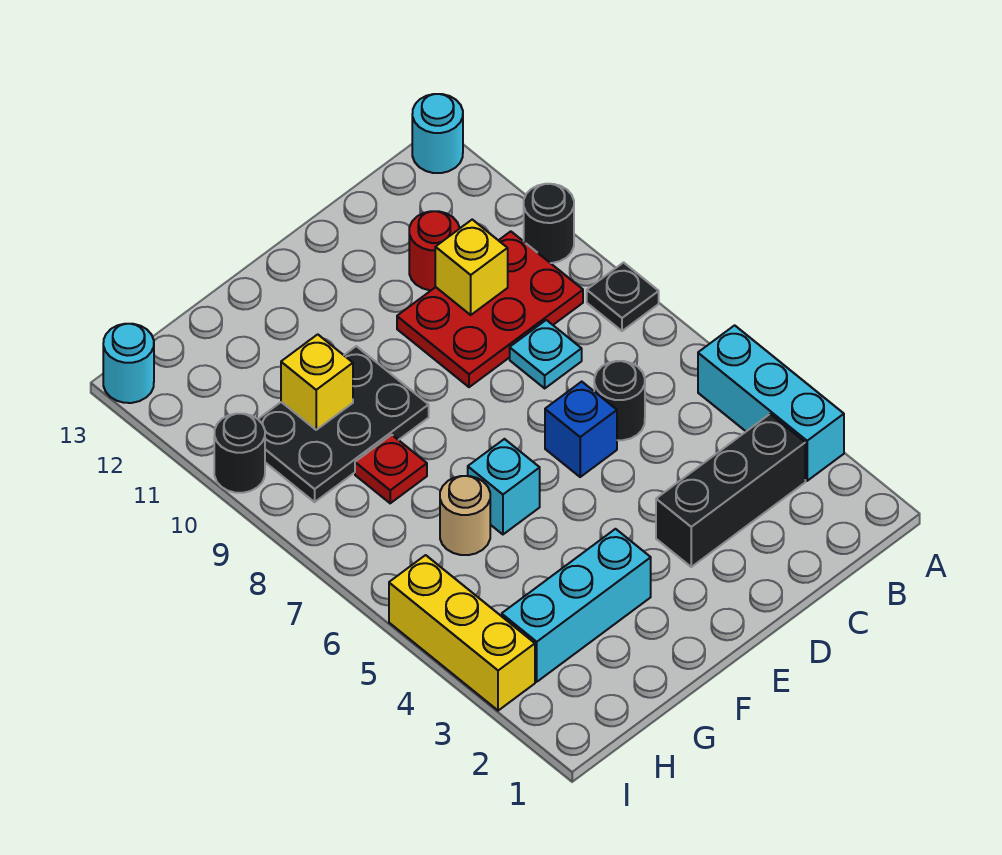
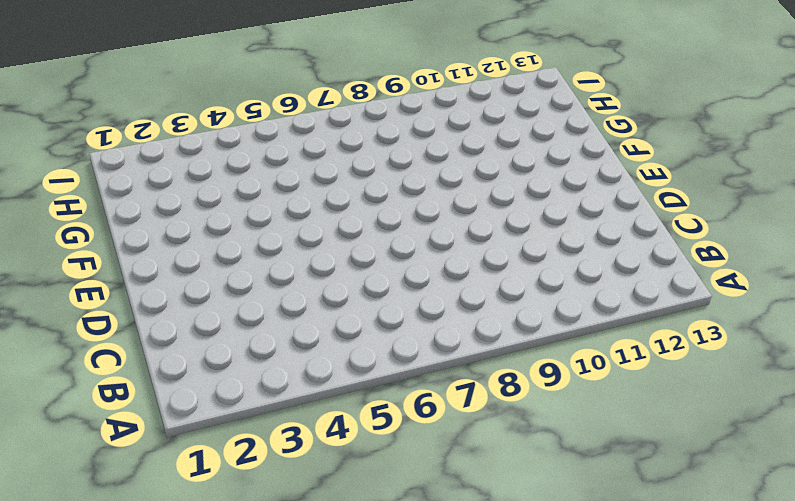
none -> cyan brick A3:A5 level 1
none -> black plate A8 level 1
none -> black round brick A10 level 1

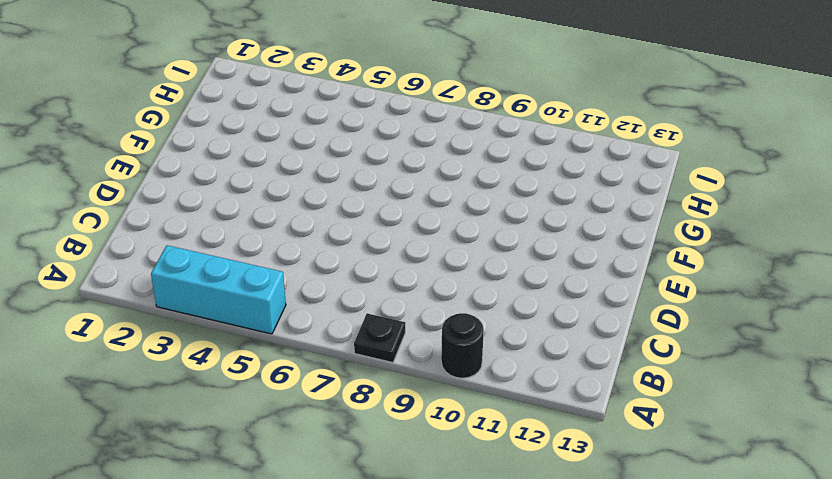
none -> cyan round brick A13 level 1
none -> black brick B3:D3 level 1
none -> red plate B9:D10 level 1

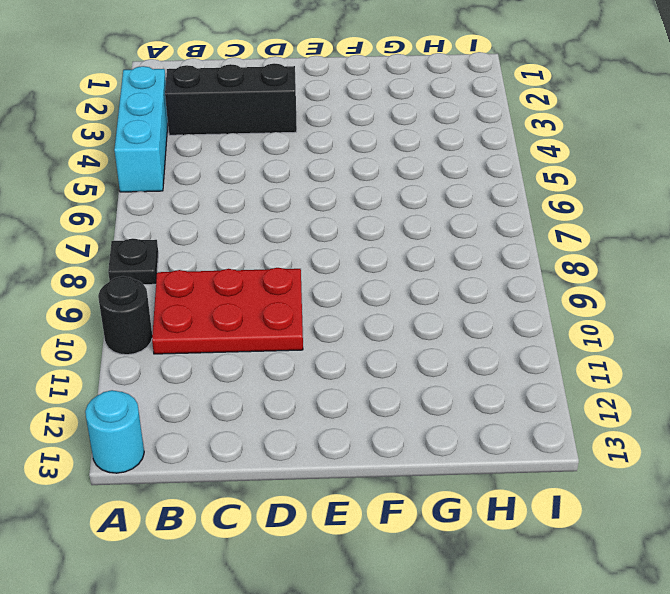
none -> black round brick C6 level 1
none -> cyan plate C8 level 1
none -> red round brick C11 level 1

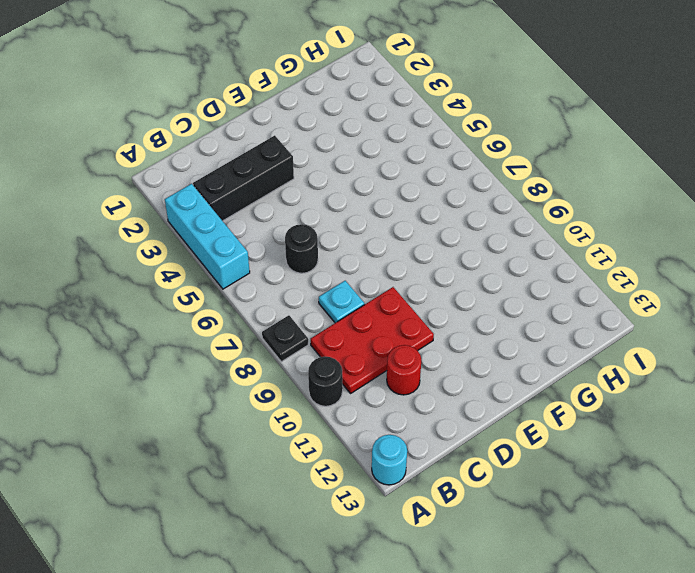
none -> blue brick D6 level 1
none -> cyan brick F3:H3 level 1
none -> cyan brick F6 level 1

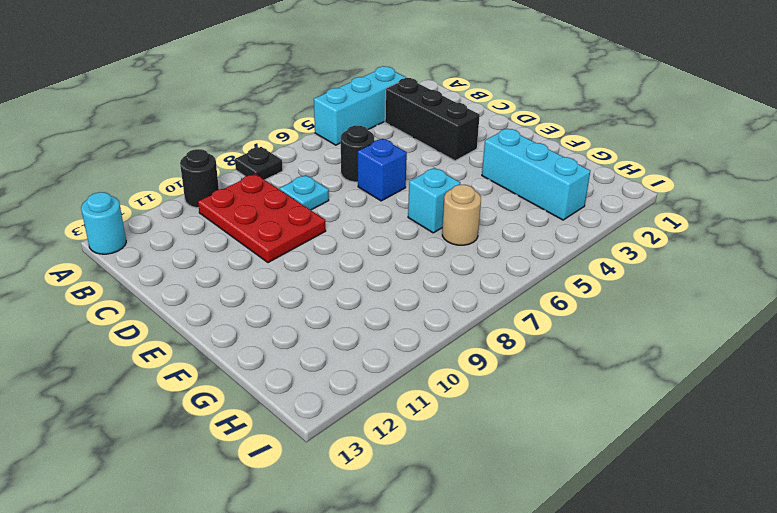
none -> red round brick C11 level 1
none -> black plate F9:H10 level 1
none -> red plate G8 level 1

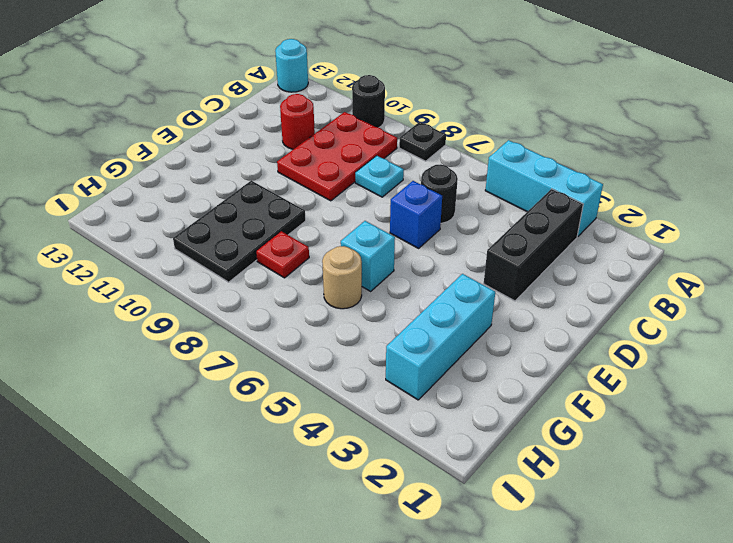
none -> yellow brick I3:I5 level 1
none -> black round brick I10 level 1
none -> cyan round brick I13 level 1

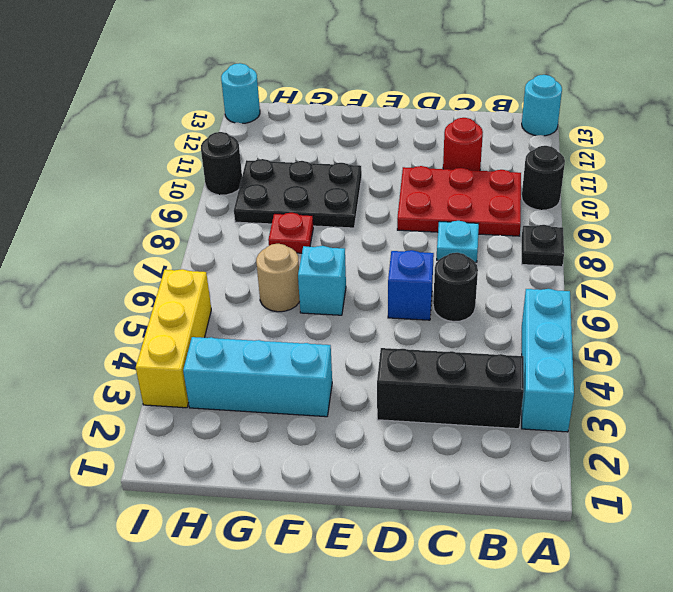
none -> yellow brick C10 level 2
none -> yellow brick G10 level 2

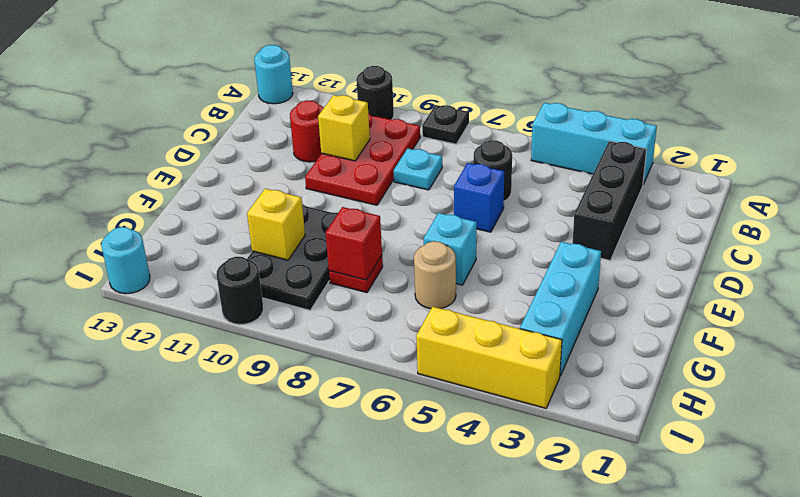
red brick G8 level 2 -> none

